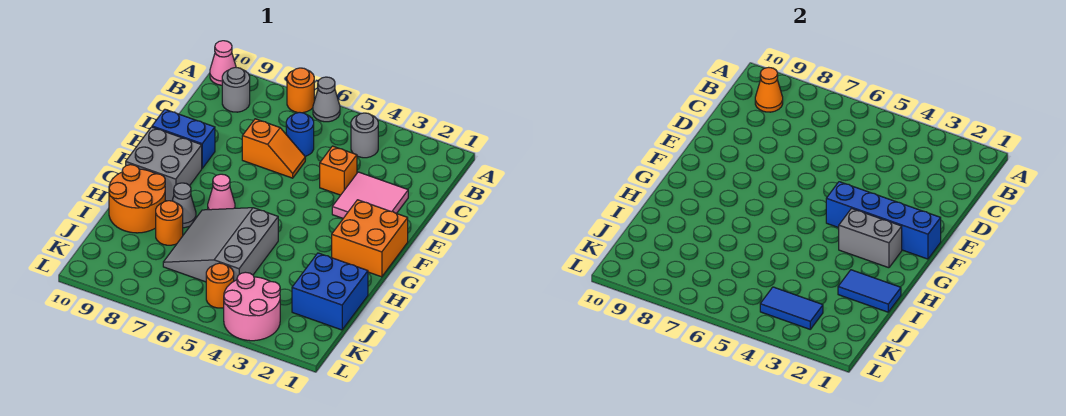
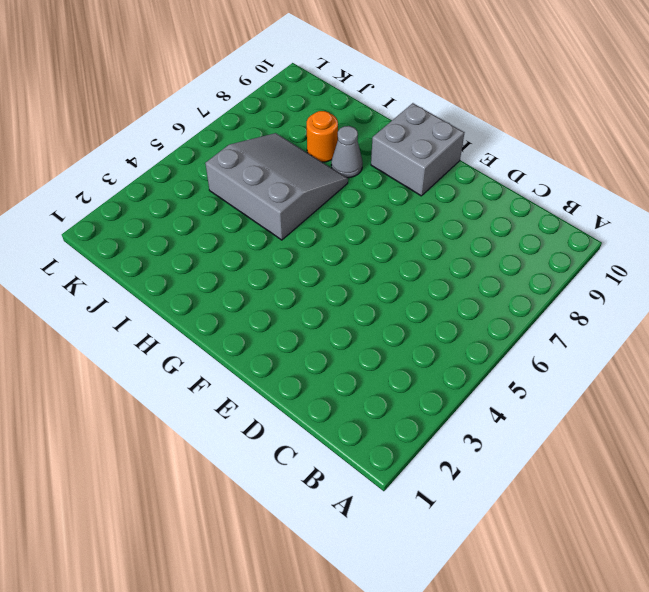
none -> grey cone A6 level 1
none -> orange round brick A7 level 1
none -> pink cone A10 level 1

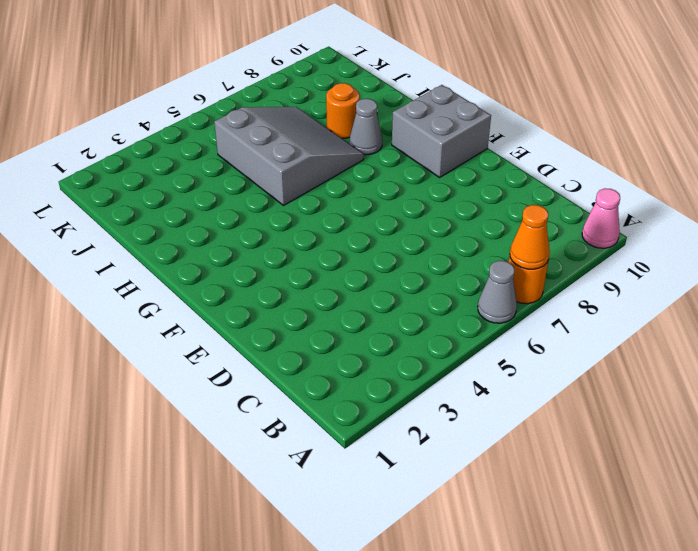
orange cone A7 level 2 -> orange cone B9 level 2
none -> grey round brick B4 level 1
none -> grey round brick B9 level 1
none -> blue round brick C6 level 1

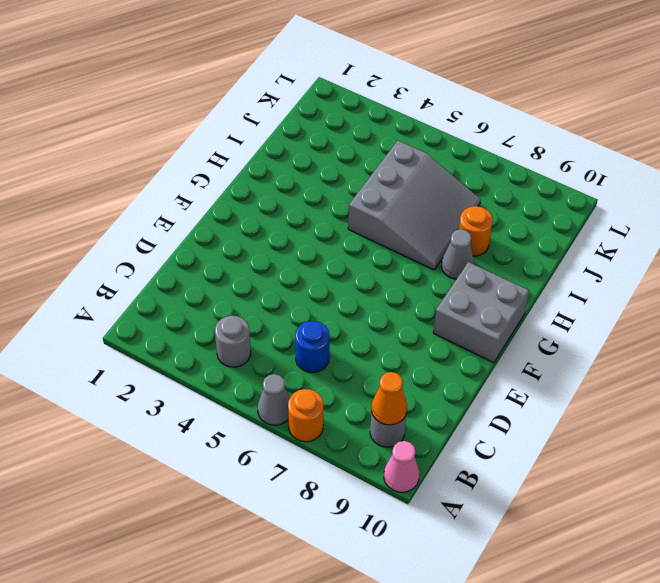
none -> pink tile D2:E3 level 1
none -> orange brick D4 level 1
none -> orange slope D6:D7 level 1 top 7

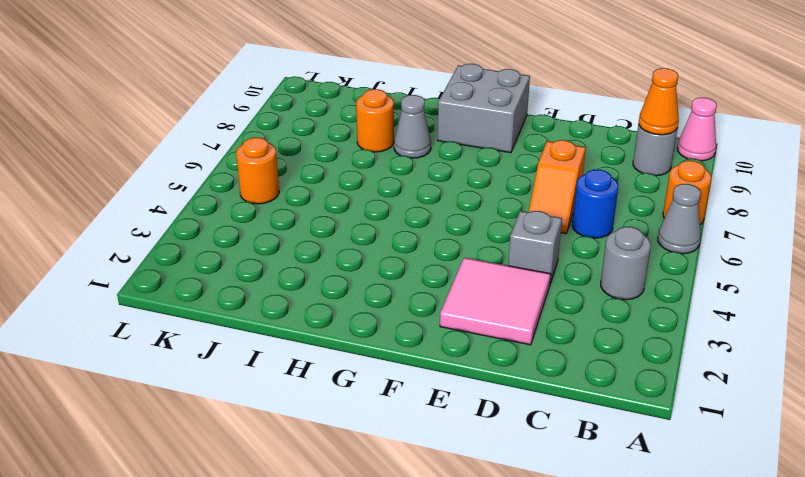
grey brick D4 level 1 -> orange brick D4 level 1
none -> blue brick E9:E10 level 1
none -> orange brick F1:G2 level 1
none -> pink cone G7 level 1

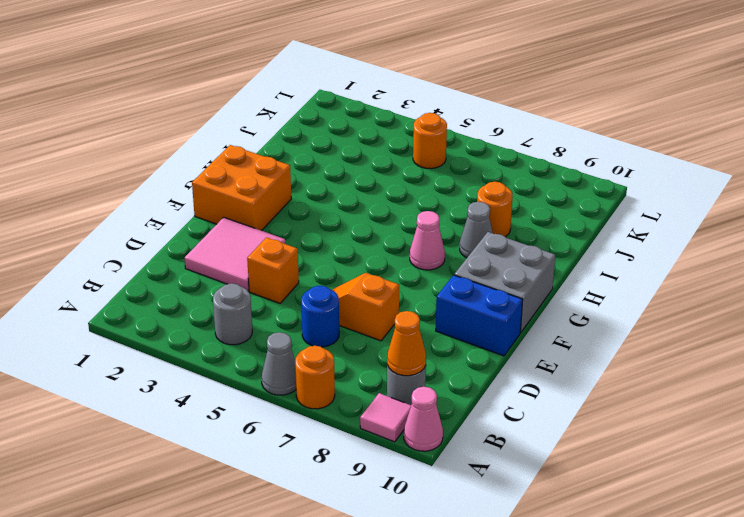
pink tile A9 level 1 -> none
none -> grey slope H5:J7 level 1 top 5
none -> orange round brick H9:I10 level 1
none -> blue brick I1:J2 level 1

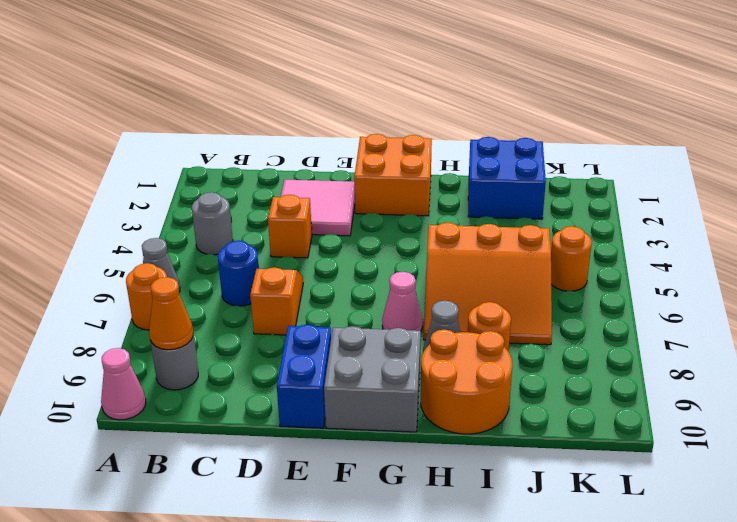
orange slope H5:J7 level 1 top 5 -> grey slope H5:J7 level 1 top 5
none -> pink round brick K3:L4 level 1
none -> blue brick F1:F4 level 2
none -> grey brick G2:G3 level 2

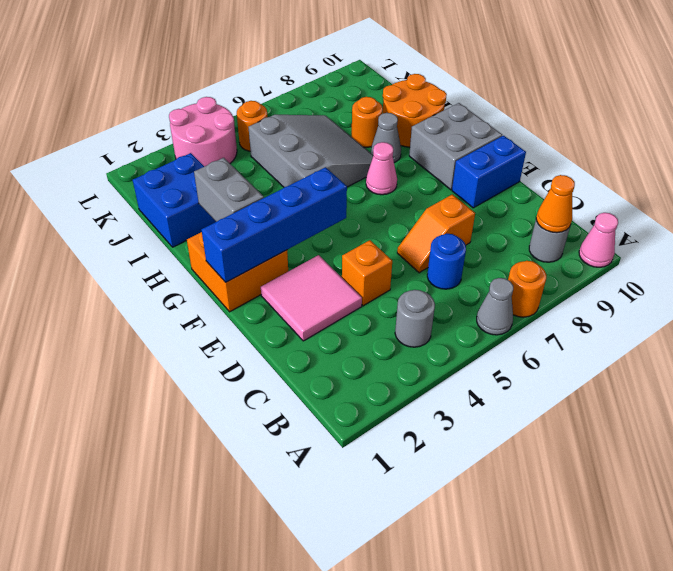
grey brick G2:H2 level 2 -> grey brick G2:G3 level 2
none -> blue tile I1:I2 level 2
none -> blue tile K3:K4 level 2

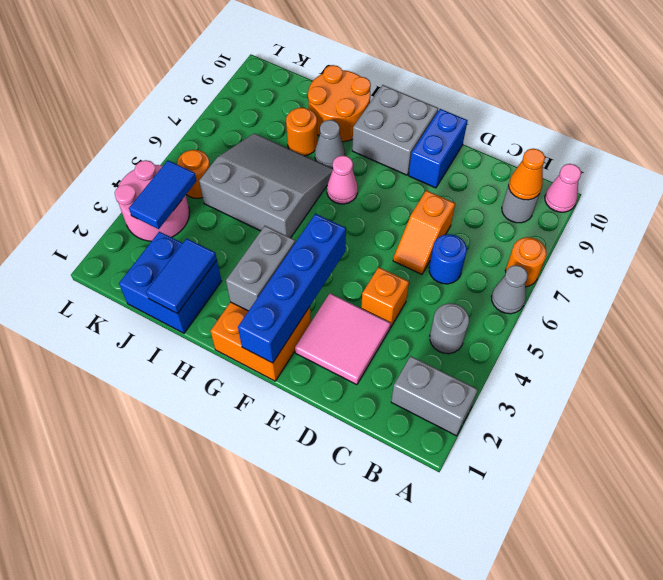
grey brick A2:B2 level 1 -> none

